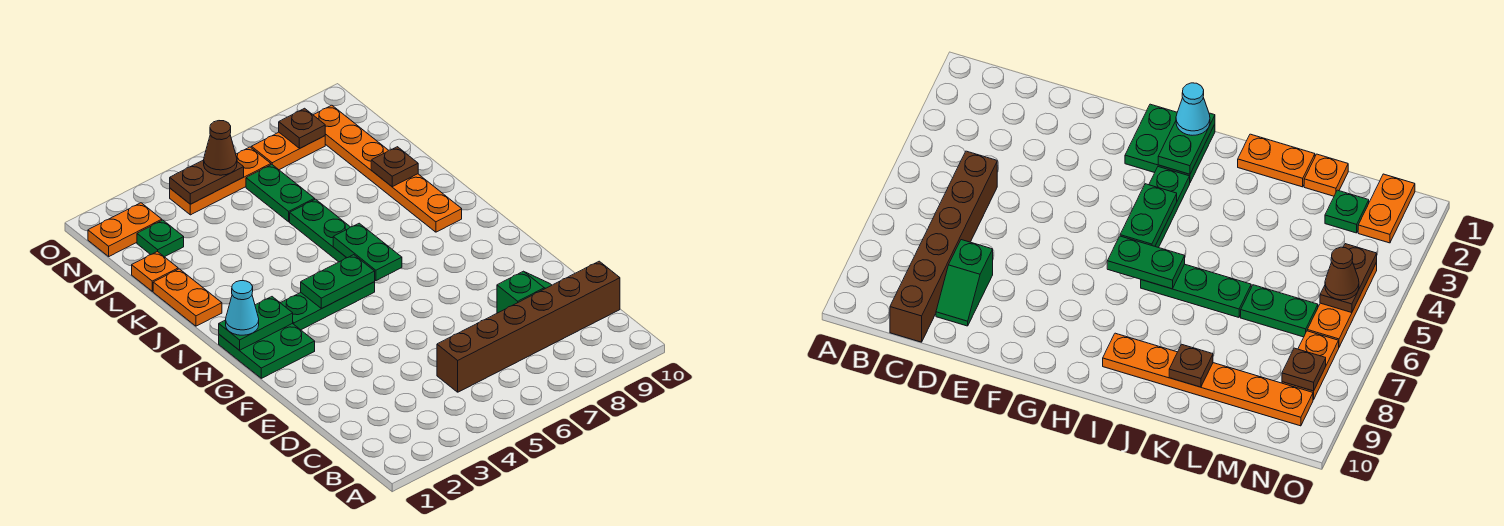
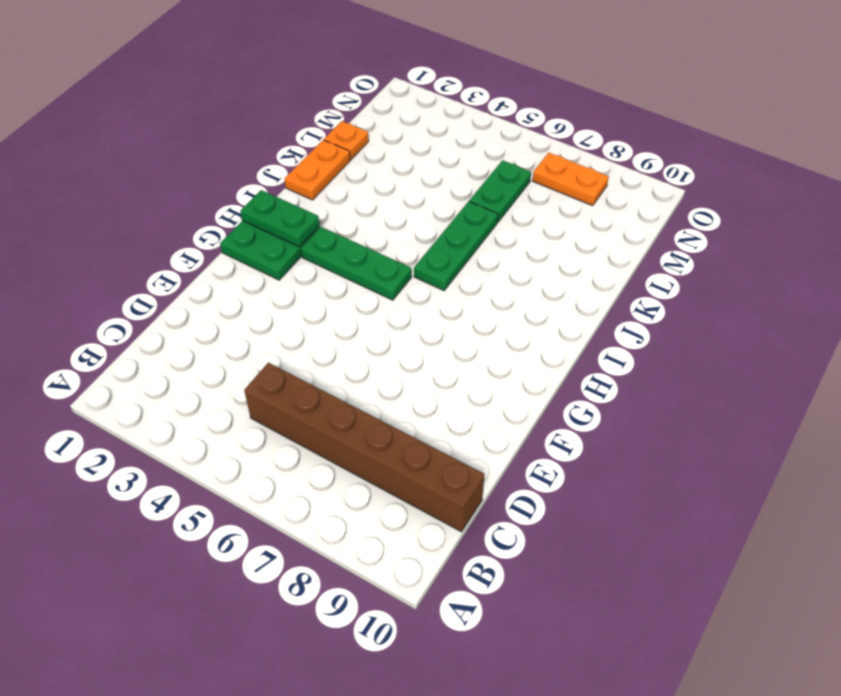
none -> green slope D8:D9 level 1 top 8
none -> orange plate I9:N9 level 1
none -> green plate M2 level 1

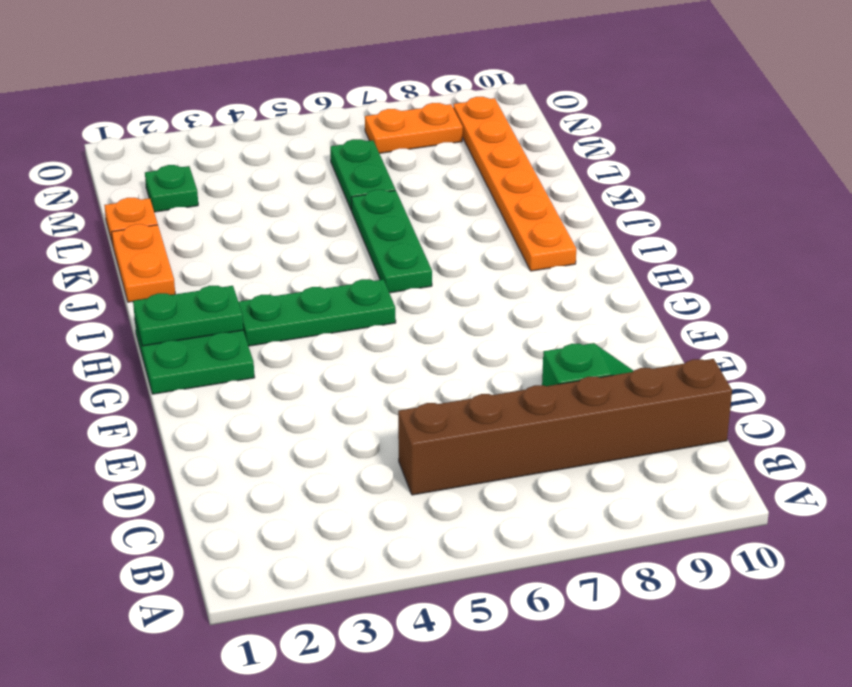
none -> orange plate N1:N2 level 1
none -> orange plate N4:N6 level 1
none -> green plate H4:H5 level 2

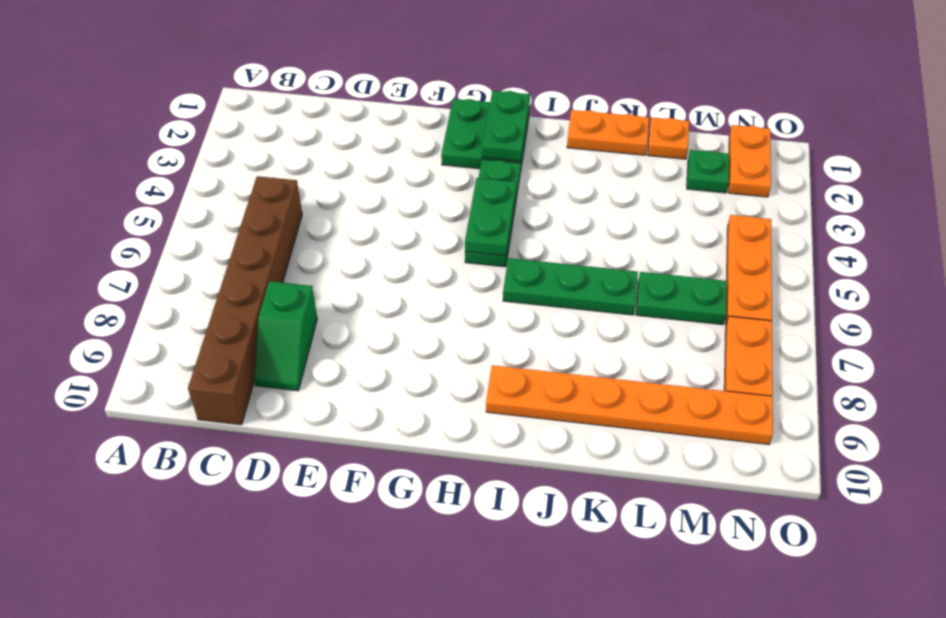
none -> green plate H6:I6 level 2
none -> brown plate K9 level 2
none -> brown plate N4:N5 level 2

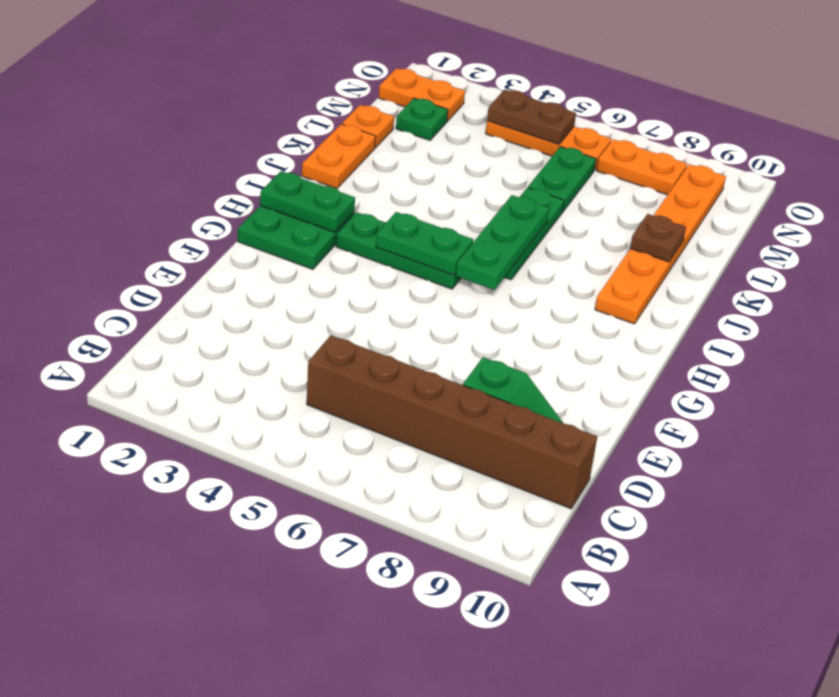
green plate H6:J6 level 2 -> green plate H6:I6 level 2
none -> brown plate N8 level 2
none -> cyan cone H1 level 3
none -> brown cone N5 level 3

